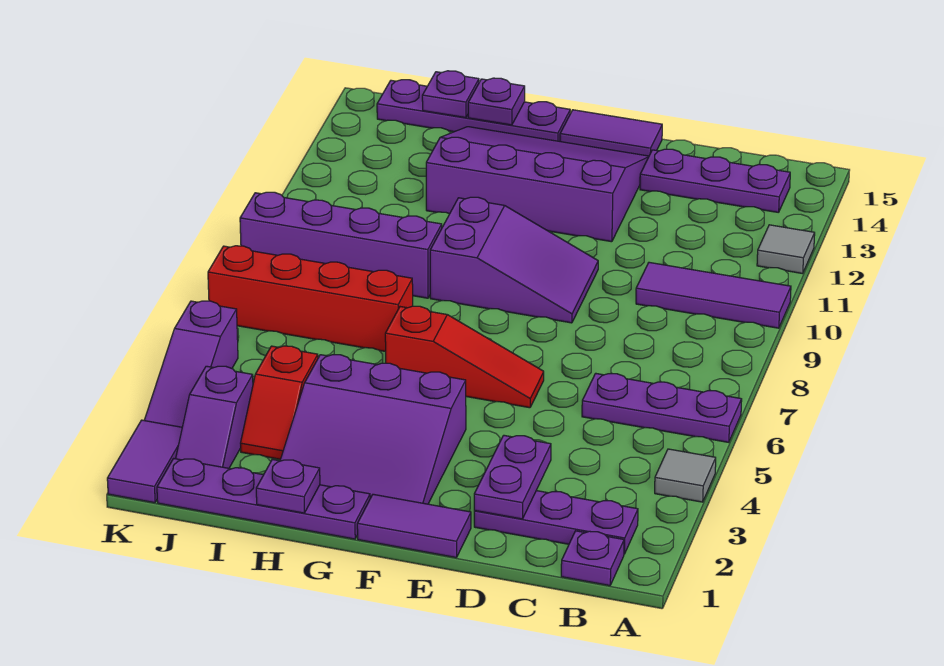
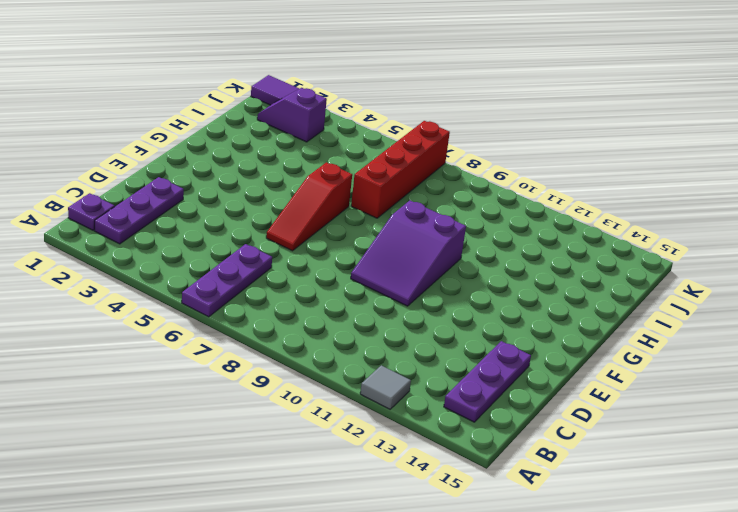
none -> grey tile A4 level 1
none -> purple tile A10:C10 level 1
none -> purple tile E1:F1 level 1

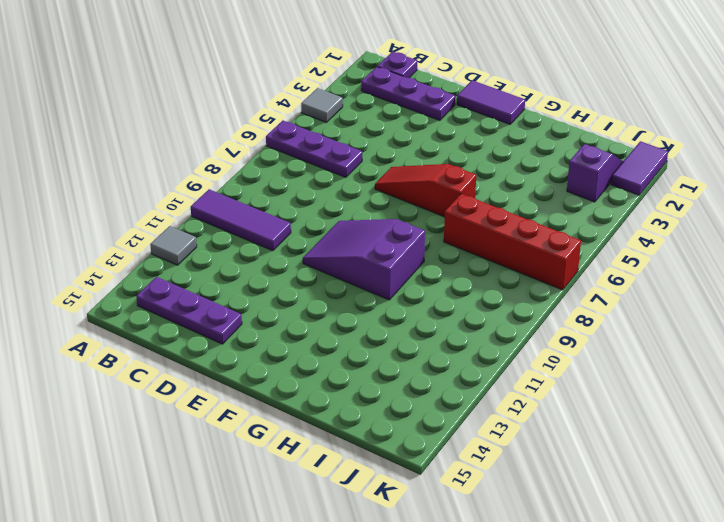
none -> purple slope E12:H14 level 1 top 12
none -> purple tile E15:F15 level 1
none -> purple slope F2:H4 level 1 top 4

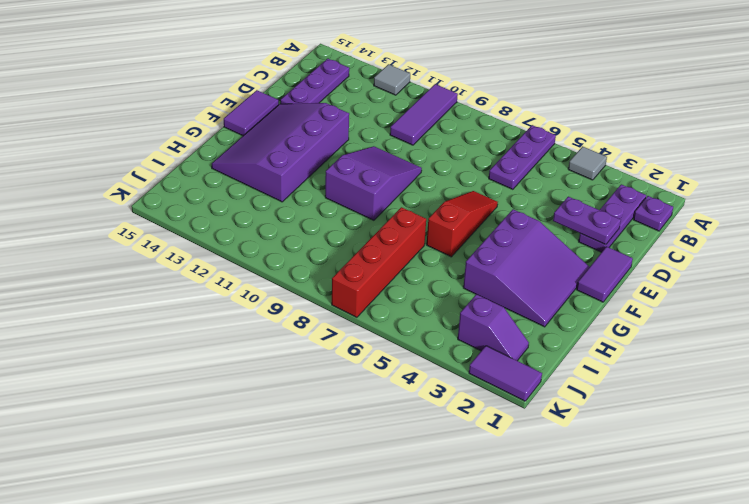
none -> purple plate G1:J1 level 1
none -> purple plate G15:J15 level 1
none -> purple brick H9:K9 level 1

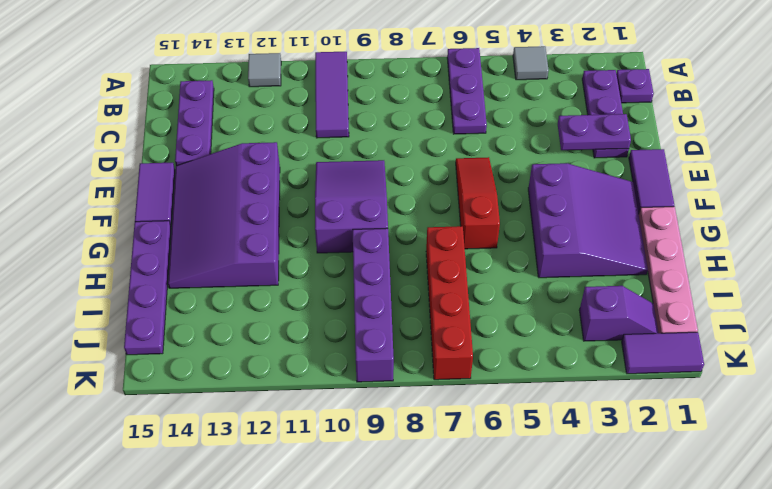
pink plate G1:J1 level 1 -> purple plate G1:J1 level 1
none -> red slope I3:I4 level 1 top 4
none -> purple slope K3:K5 level 1 top 5
none -> purple plate H1 level 2

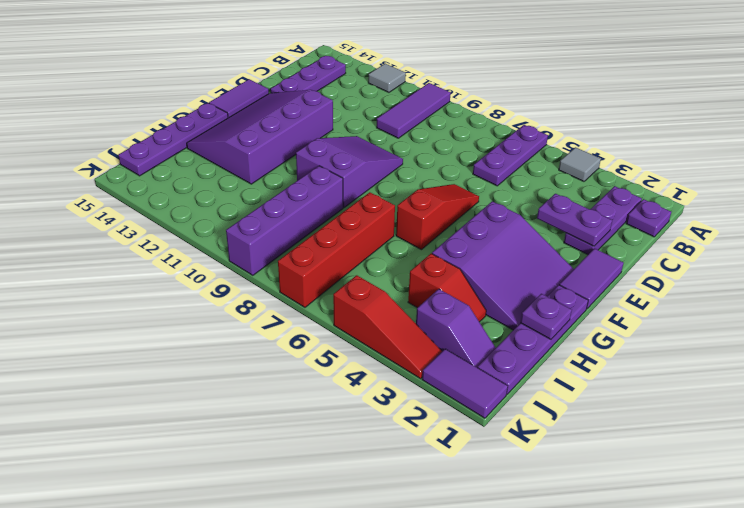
red slope K3:K5 level 1 top 5 -> purple slope K3:K5 level 1 top 5
none -> purple plate H15 level 2
none -> purple plate I15 level 2

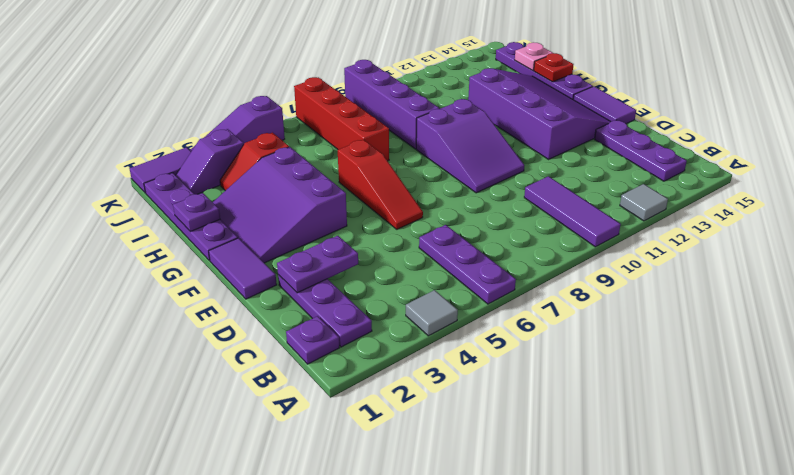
red plate H15 level 2 -> purple plate H15 level 2
pink plate I15 level 2 -> purple plate I15 level 2

